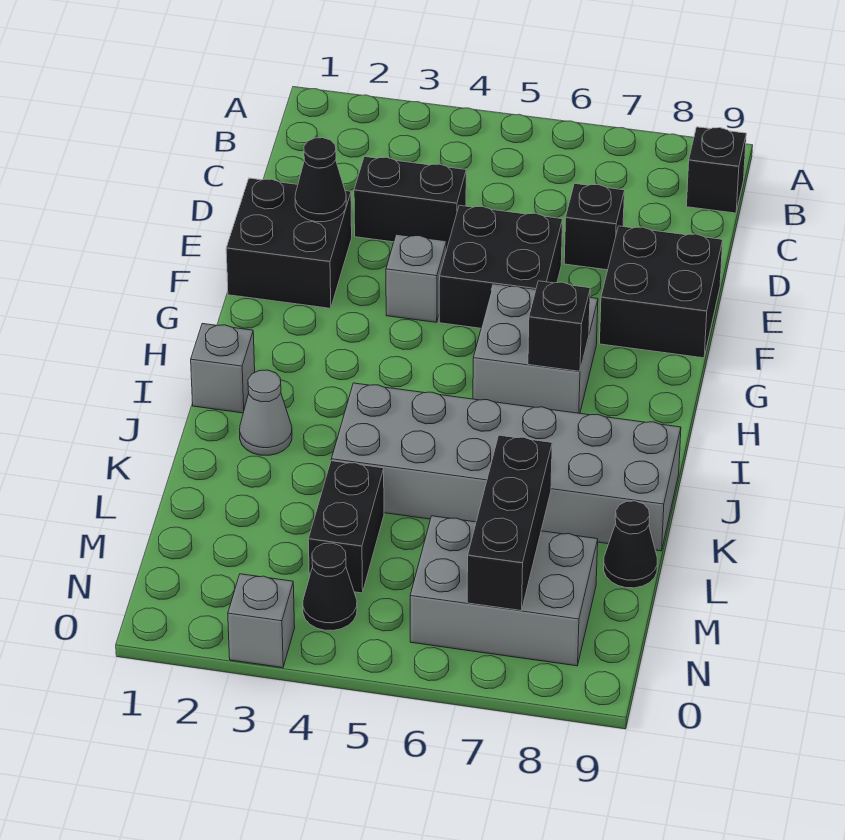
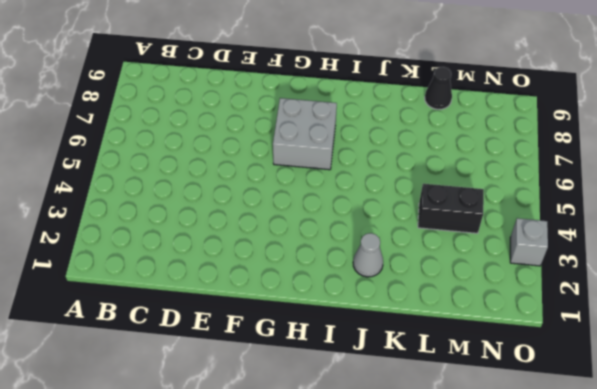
none -> black brick B9 level 1
none -> black brick D3:D4 level 1
none -> black brick D7 level 1

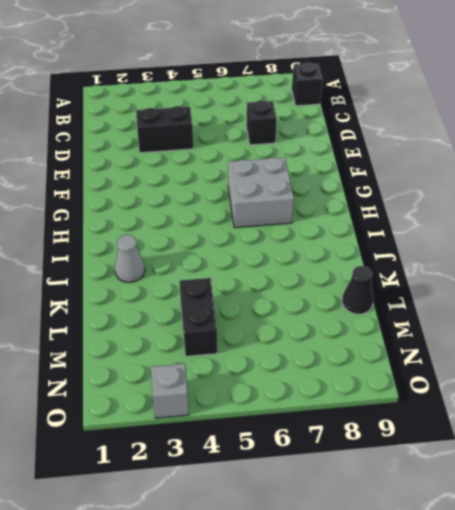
none -> black brick E1:F2 level 1
none -> black brick E5:F6 level 1
none -> black brick E8:F9 level 1

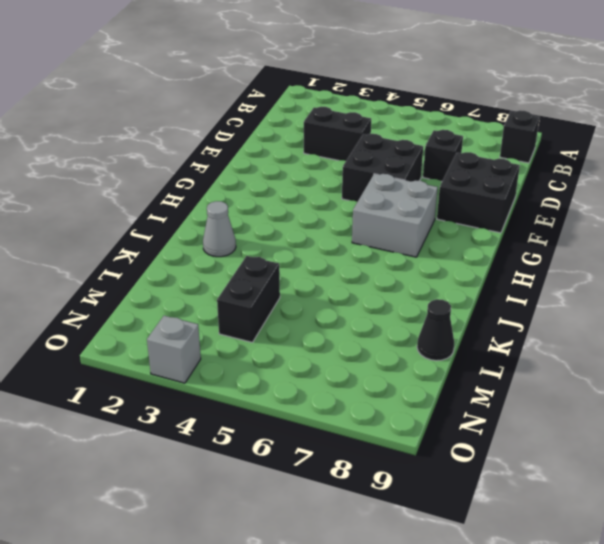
none -> black brick E1:F2 level 1
none -> grey brick F4 level 1
none -> grey brick I1 level 1

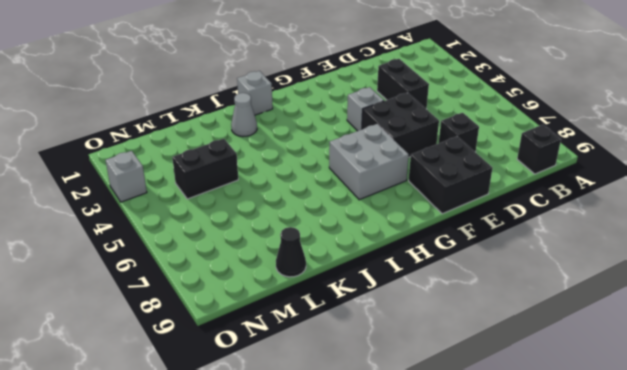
none -> black brick E1:F2 level 1
none -> grey brick J4:K9 level 1
none -> grey brick M6:N8 level 1

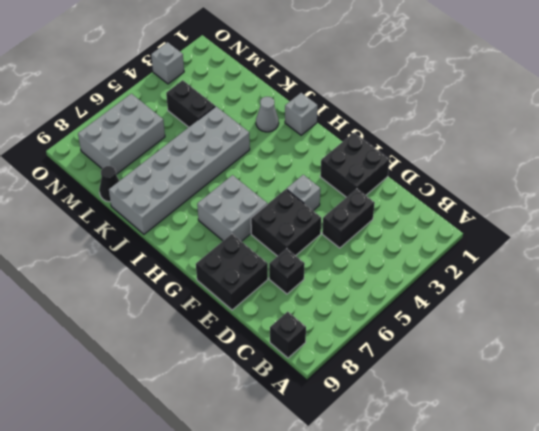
none -> black cone N4 level 1
none -> black cone E2 level 2
none -> black brick H7 level 2

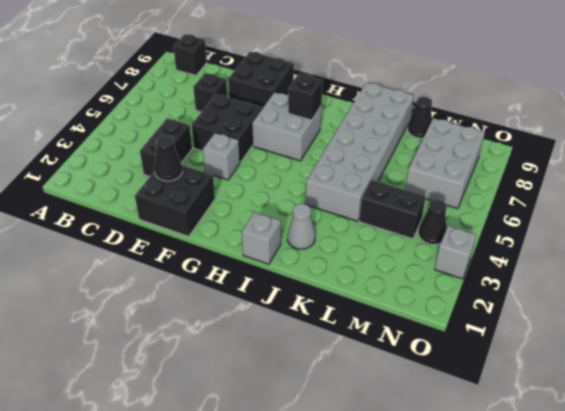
none -> black brick L7:N7 level 2

